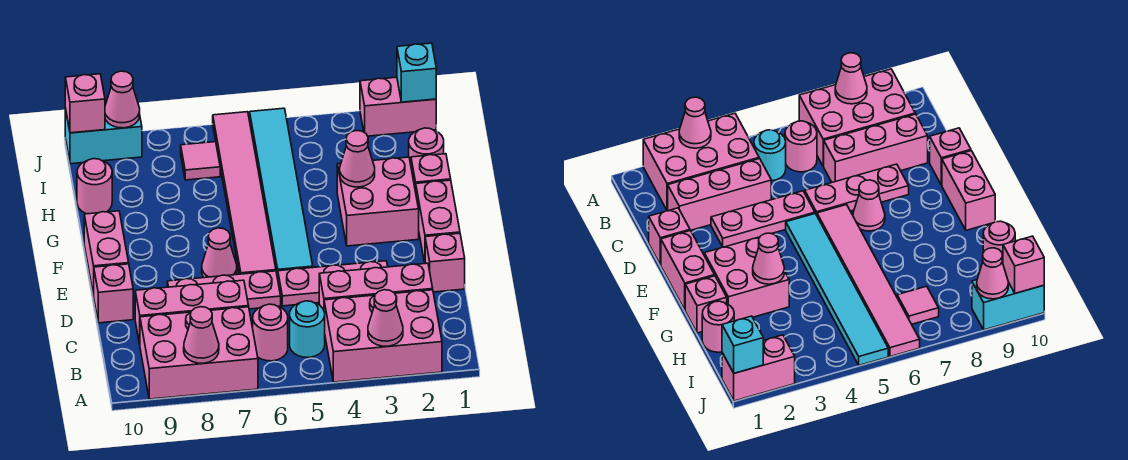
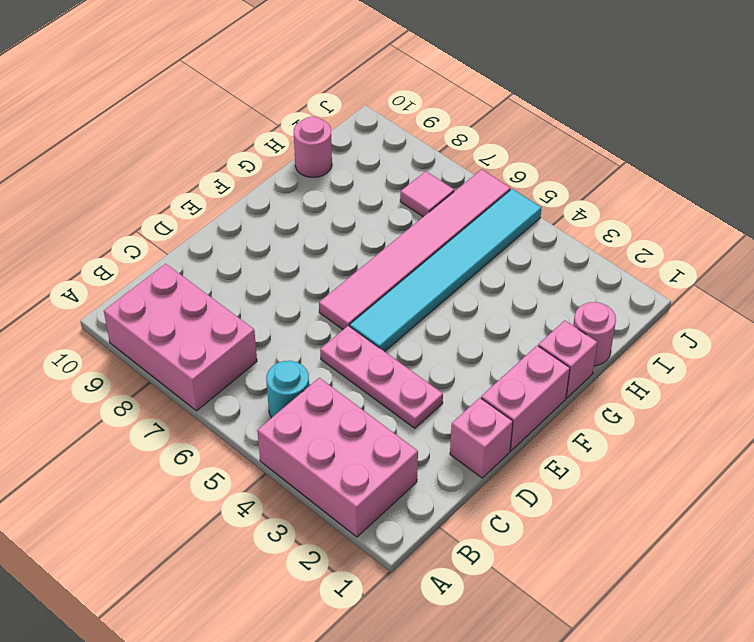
none -> pink round brick B6 level 1
none -> pink brick C2:C4 level 1
none -> pink brick C7:C9 level 1

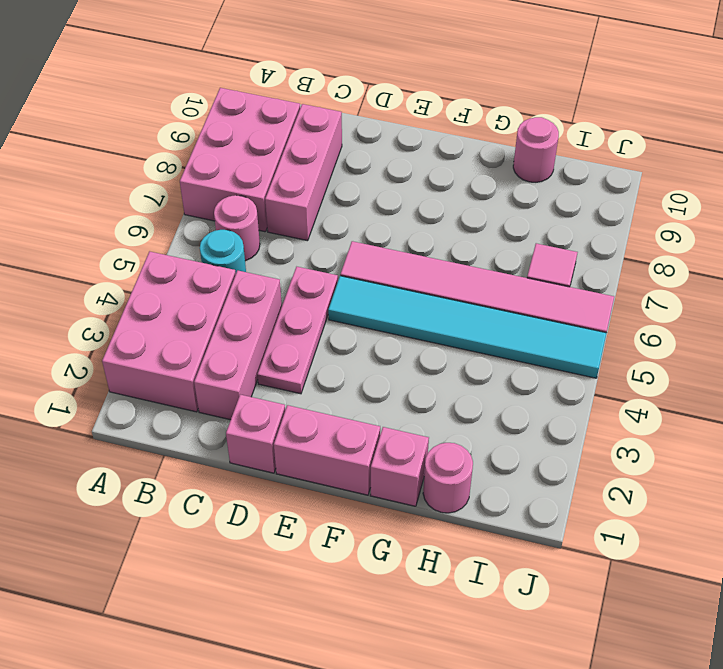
none -> pink plate D6:D8 level 1
none -> pink brick D10 level 1
none -> pink cone E7 level 1

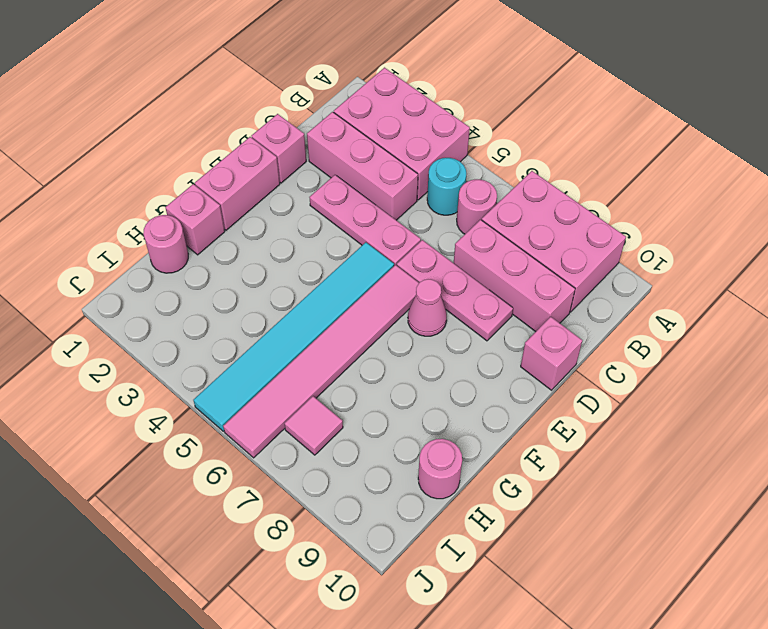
none -> pink brick E10:F10 level 1
none -> pink brick F2:G3 level 1
none -> pink brick J1:J2 level 1

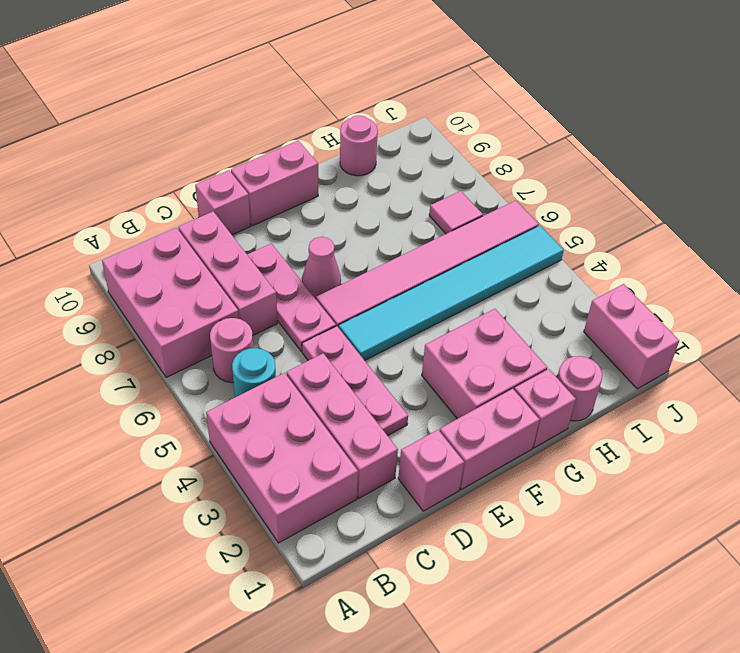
none -> cyan brick J9:J10 level 1
none -> pink cone A3 level 2
none -> pink cone A8 level 2

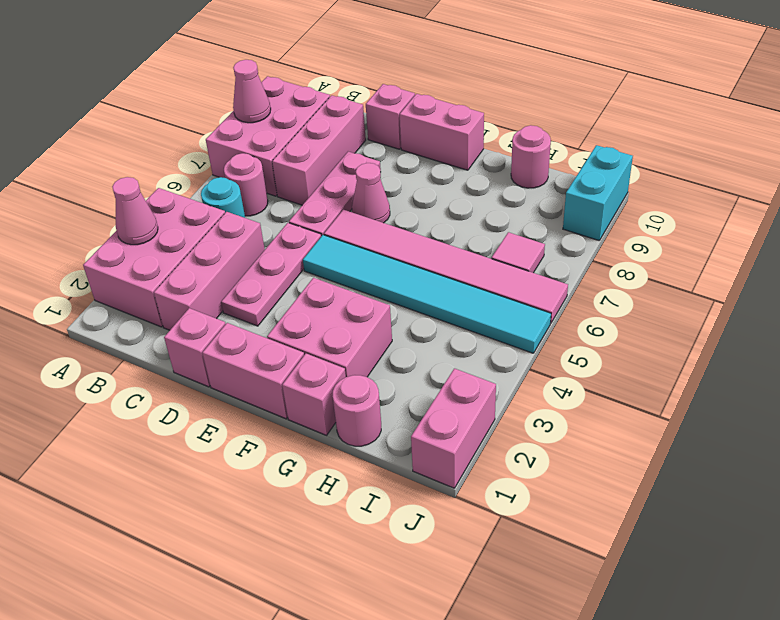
none -> pink cone G3 level 2
none -> cyan brick J1 level 2
none -> pink cone J9 level 2

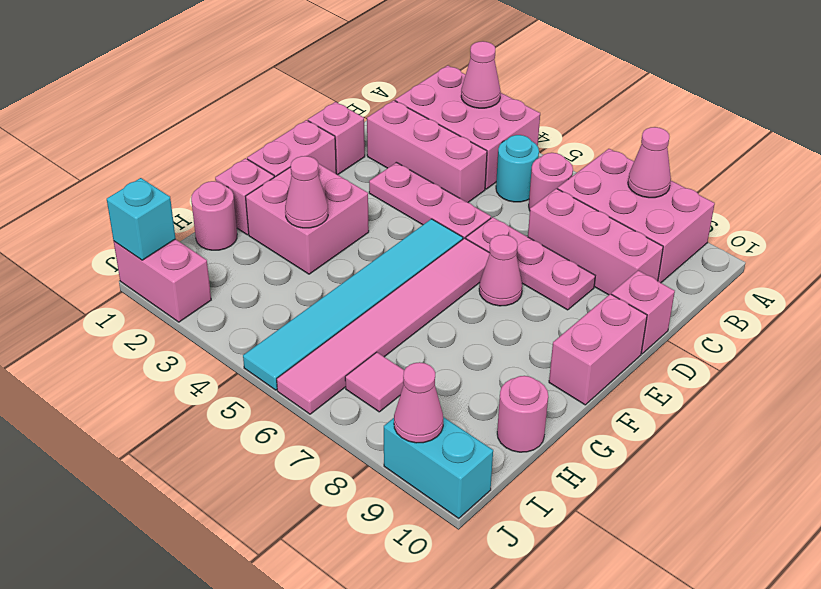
none -> pink brick J10 level 2

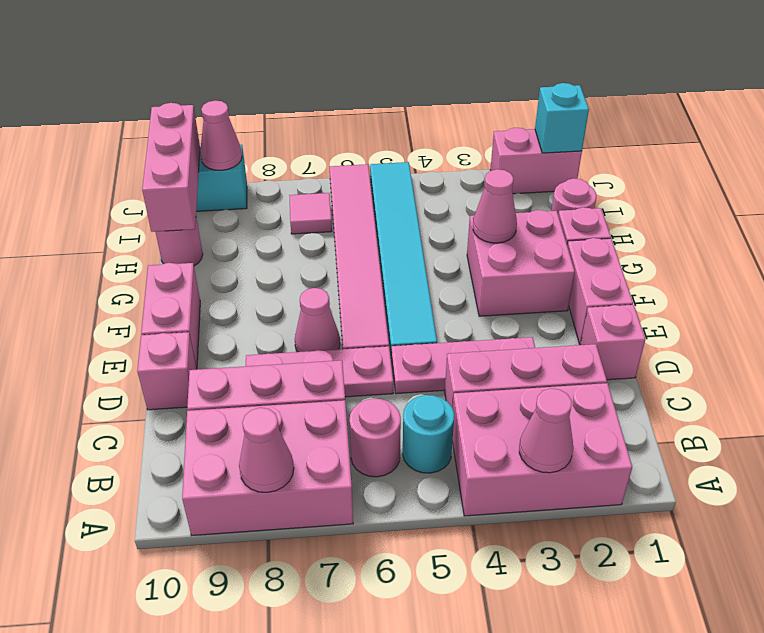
pink brick H10:J10 level 2 -> pink brick J10 level 2

